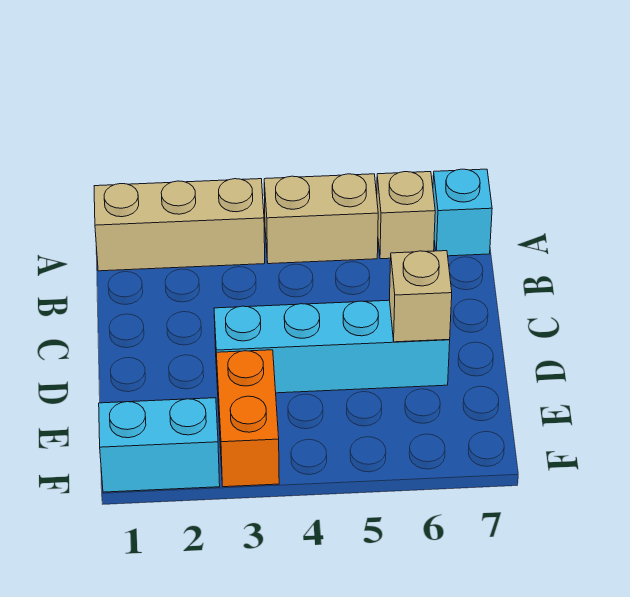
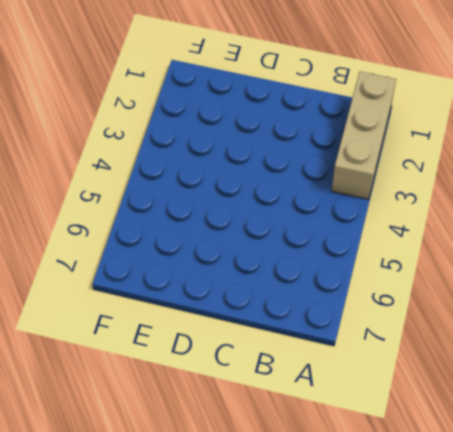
none -> tan brick A4:A5 level 1
none -> tan brick A6 level 1

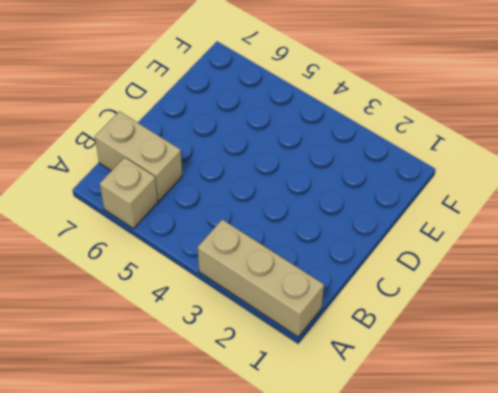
tan brick B6:B7 level 1 -> tan brick A4:A5 level 1
none -> cyan brick A7 level 1
none -> cyan brick D3:D6 level 1

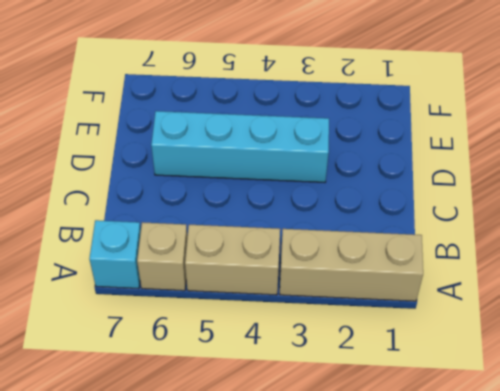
none -> orange brick E3:F3 level 1
none -> cyan brick F1:F2 level 1

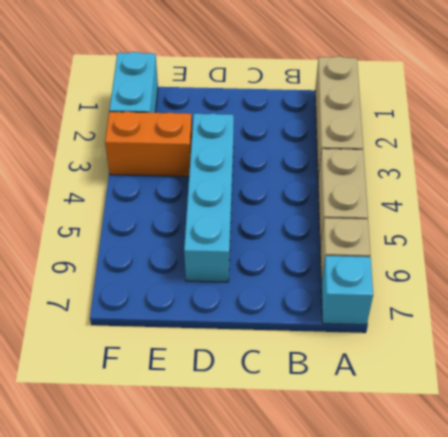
none -> tan brick D6 level 2

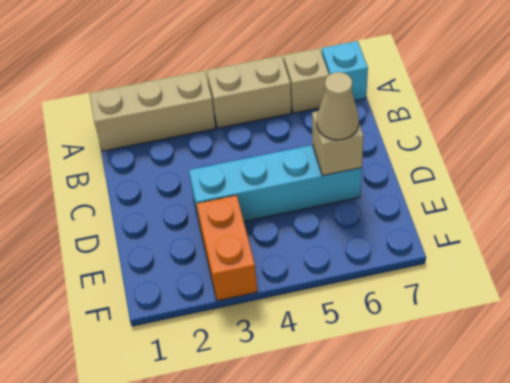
tan cone D6 level 3 -> none
none -> cyan brick F1:F2 level 1

